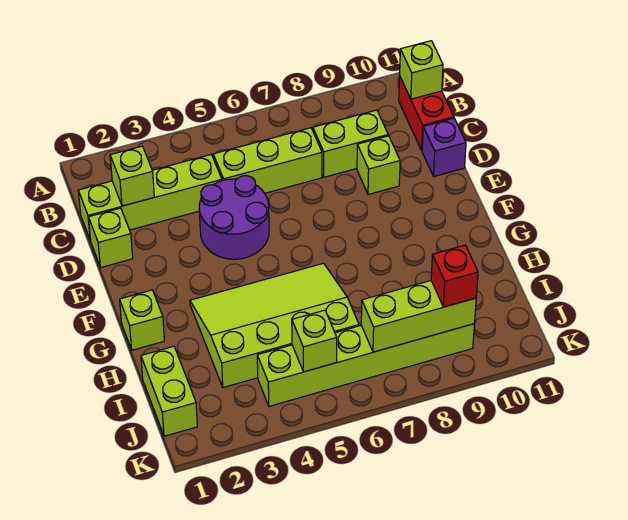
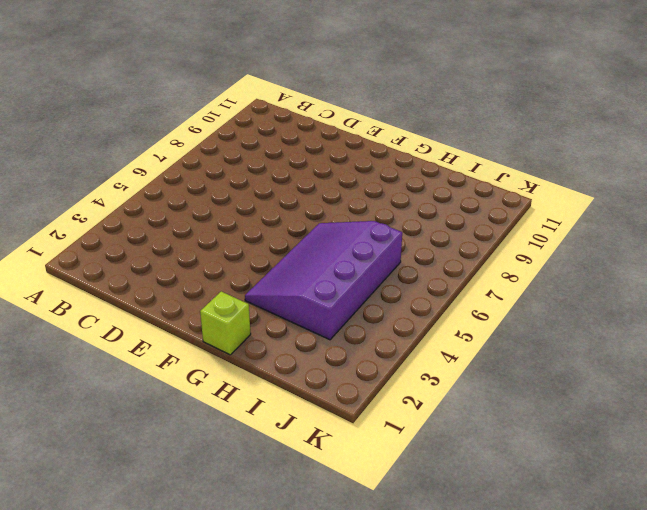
purple slope G3:I6 level 1 top I -> lime slope G3:I6 level 1 top I
none -> red brick B11:C11 level 1
none -> lime brick C1:C4 level 1
none -> lime brick C5:C7 level 1

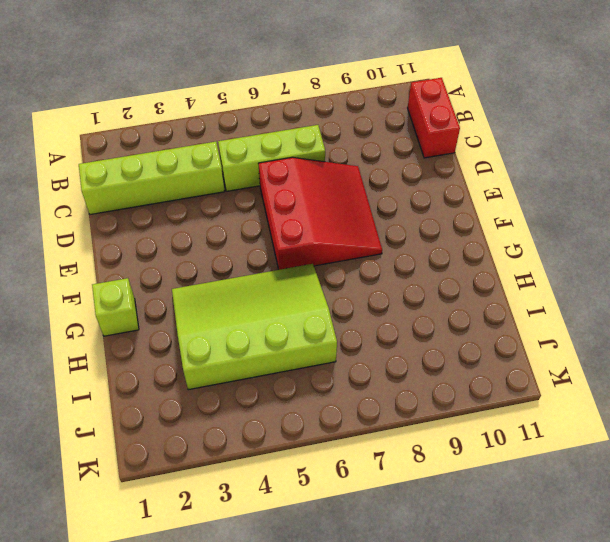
red slope D6:F8 level 1 top 6 -> none
none -> lime brick C8:C9 level 1
none -> lime brick D1 level 1
none -> purple round brick D4:E5 level 1

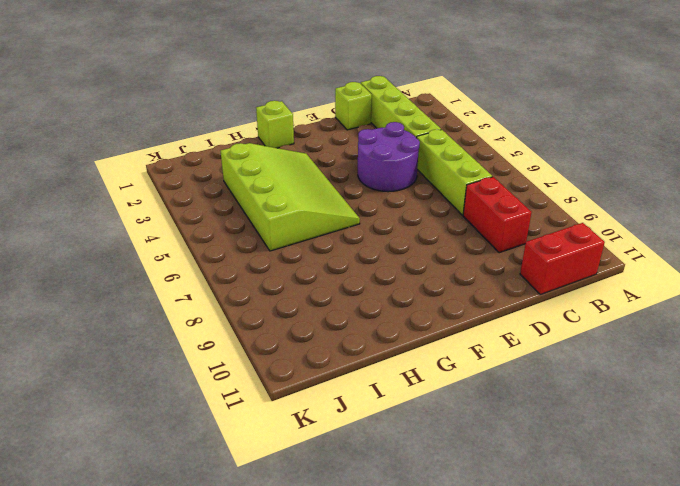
red brick C8:C9 level 1 -> lime brick C8:C9 level 1
none -> lime brick D9 level 1
none -> purple brick D11 level 1
none -> lime brick I1:J1 level 1

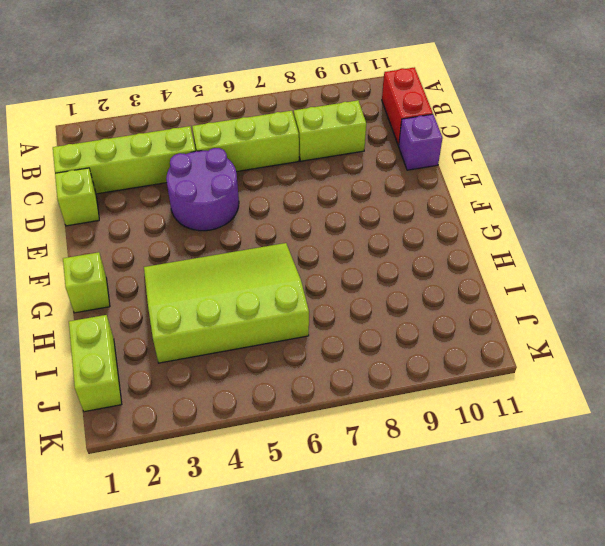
none -> lime brick D9 level 1
none -> lime brick J4:J9 level 1
none -> lime brick B11 level 2

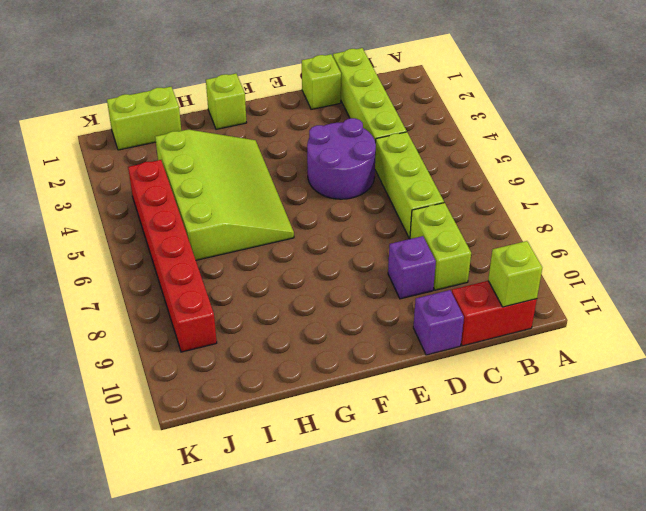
purple brick D9 level 1 -> lime brick D9 level 1
red brick J4:J9 level 1 -> lime brick J4:J9 level 1
none -> lime brick C2 level 2
none -> lime brick J5 level 2
none -> lime brick J7:J9 level 2

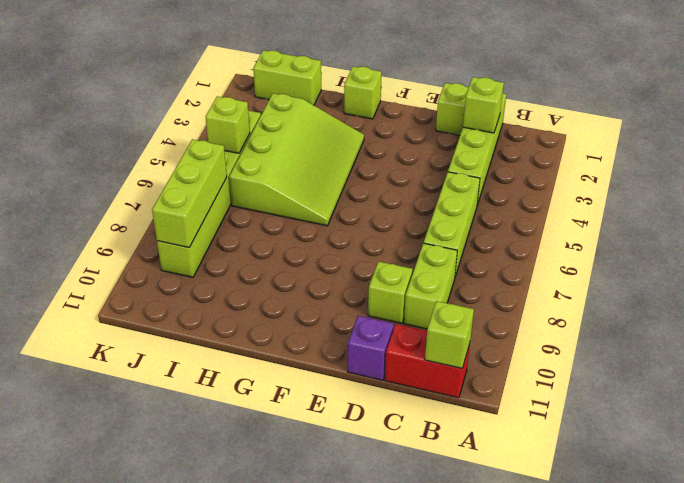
none -> purple round brick D4:E5 level 1
none -> red brick J9 level 3

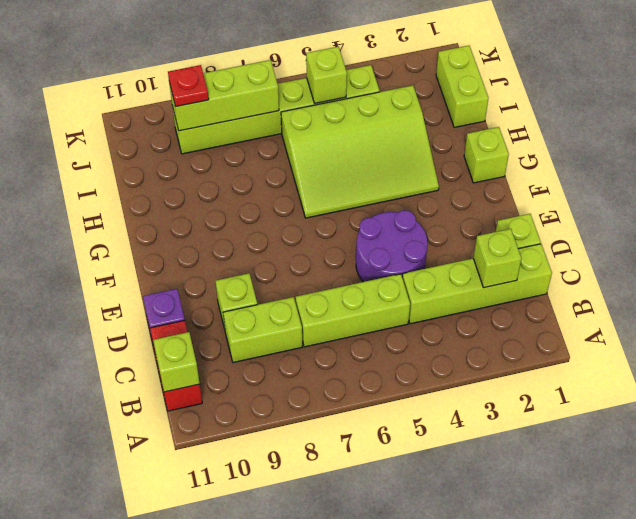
red plate J9 level 3 -> red brick J9 level 3

